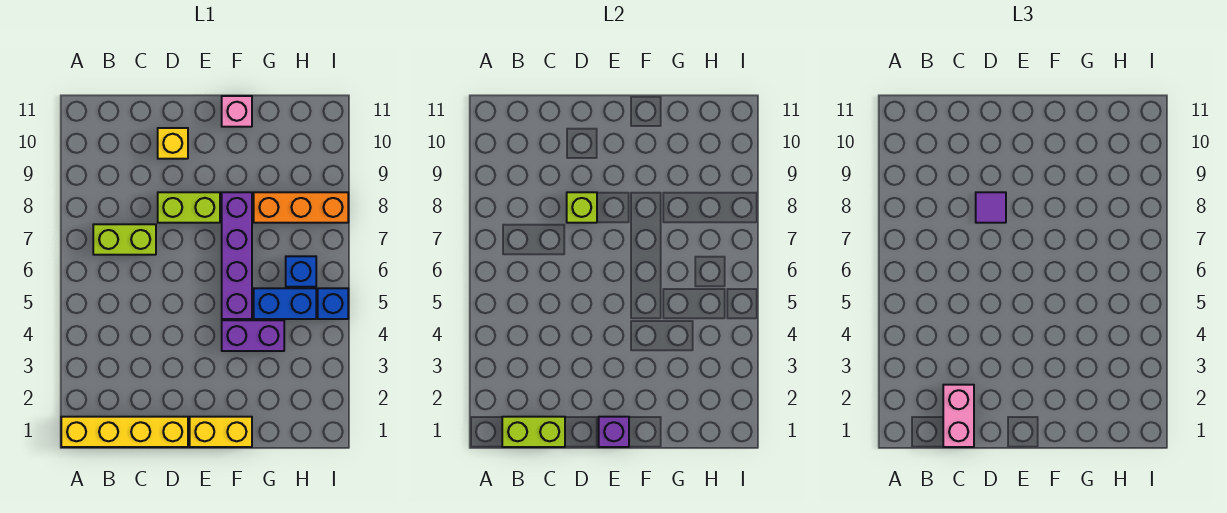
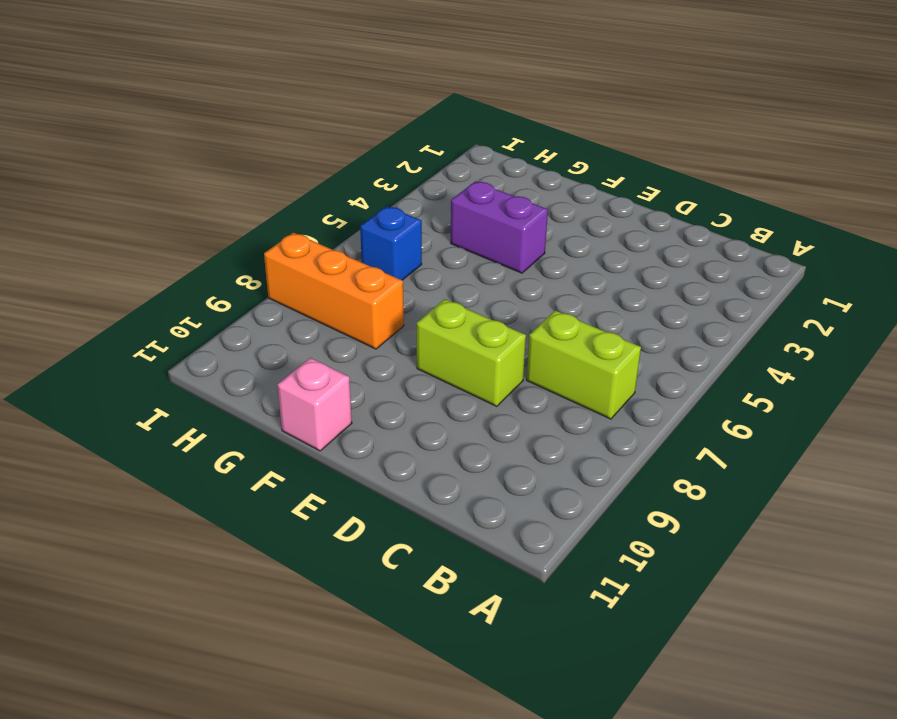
none -> yellow brick A1:D1 level 1
none -> yellow brick D10 level 1
none -> yellow brick E1:F1 level 1

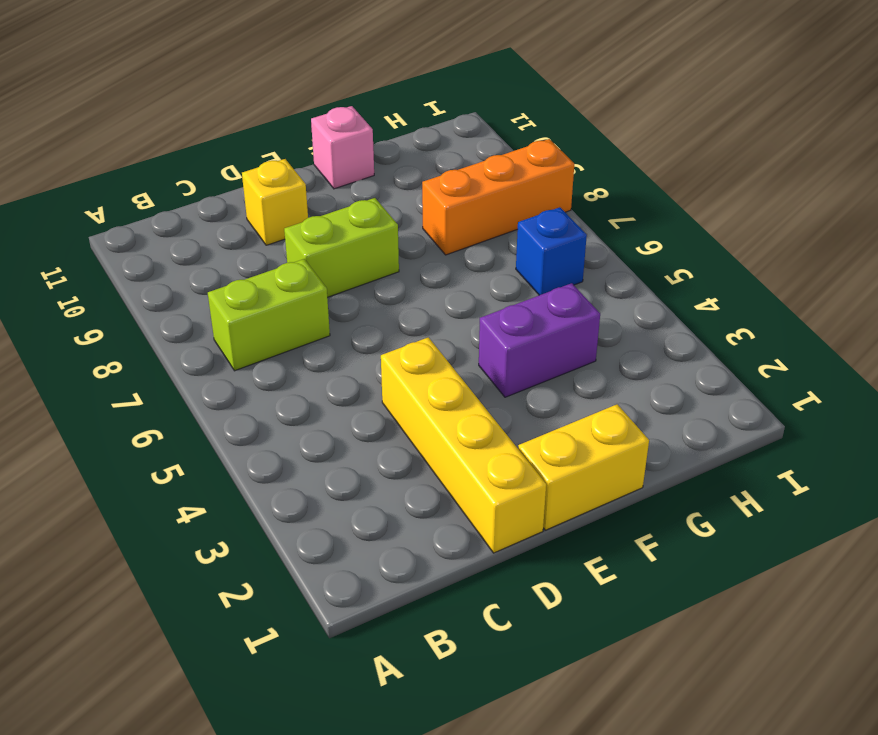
yellow brick D1:D4 level 1 -> yellow brick A1:D1 level 1
none -> purple brick F5:F8 level 1
none -> blue brick G5:H5 level 1
none -> blue brick I5 level 1

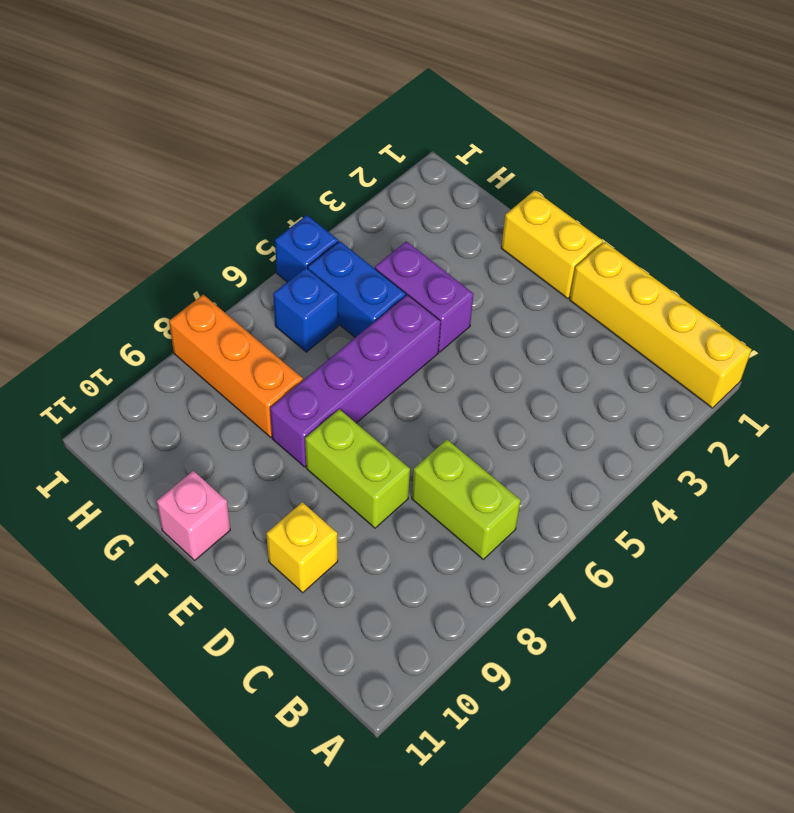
none -> lime brick B1:C1 level 2
none -> lime brick D8 level 2
none -> purple brick E1 level 2

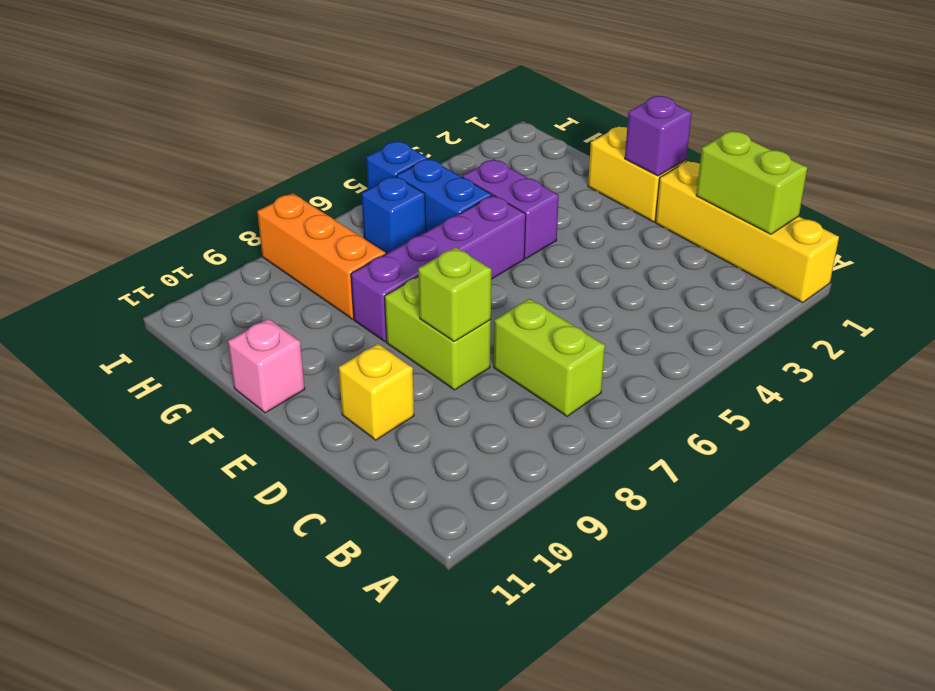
none -> pink brick C1:C2 level 3
none -> purple tile D8 level 3

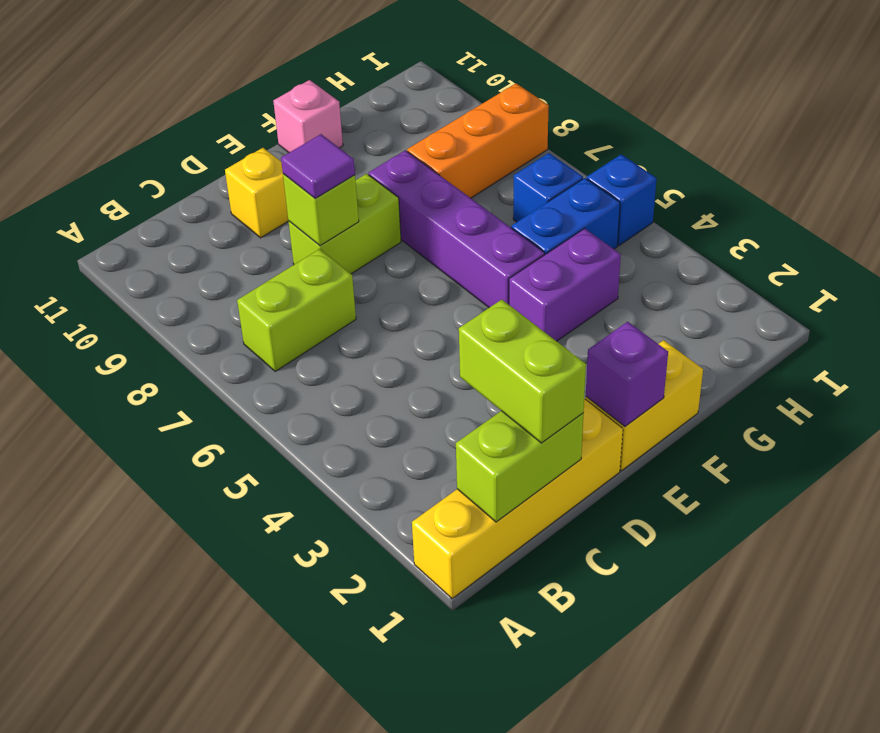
lime brick C1:C2 level 3 -> pink brick C1:C2 level 3

